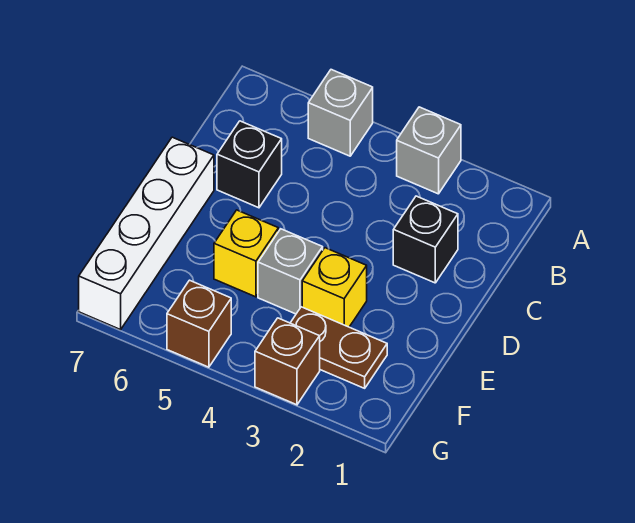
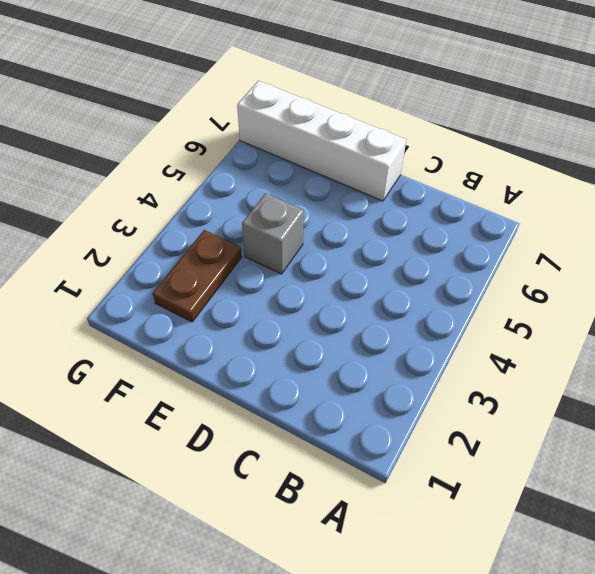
none -> grey brick A3 level 1
none -> grey brick A5 level 1

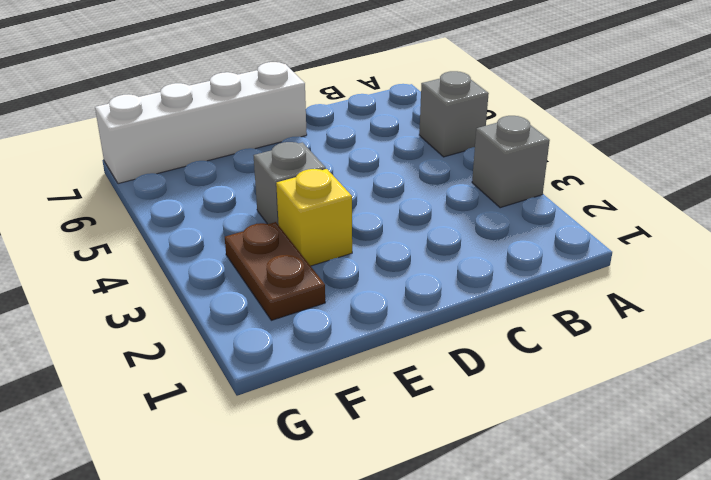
none -> black brick C2 level 1
none -> black brick C6 level 1

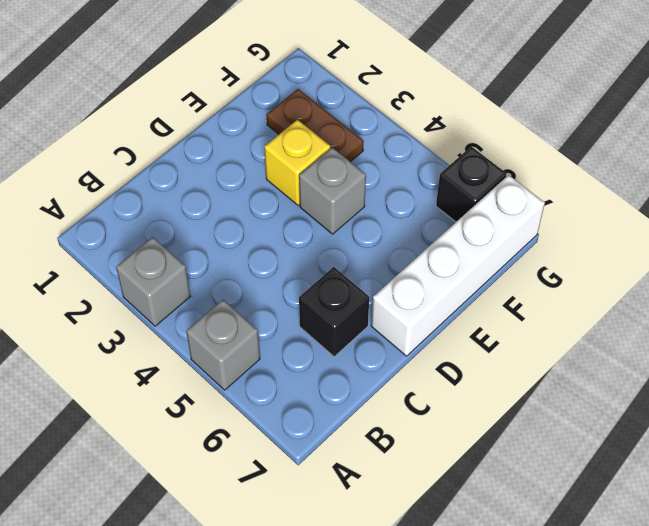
black brick G6 level 1 -> black brick C2 level 1
none -> yellow brick E5 level 1
none -> brown brick G3 level 1

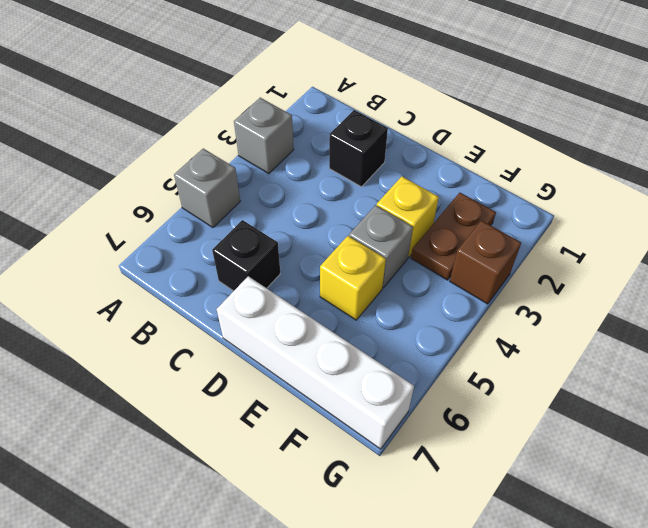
none -> brown brick G5 level 1

